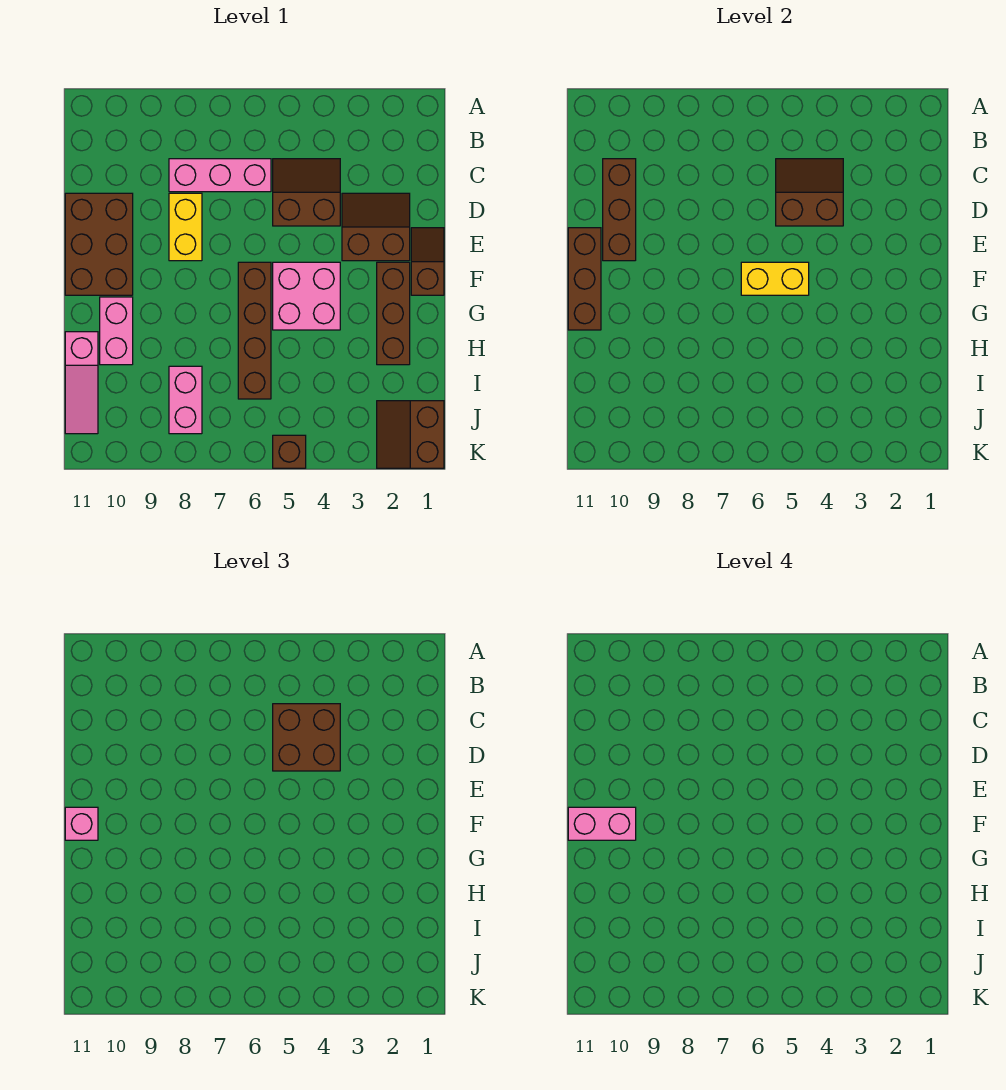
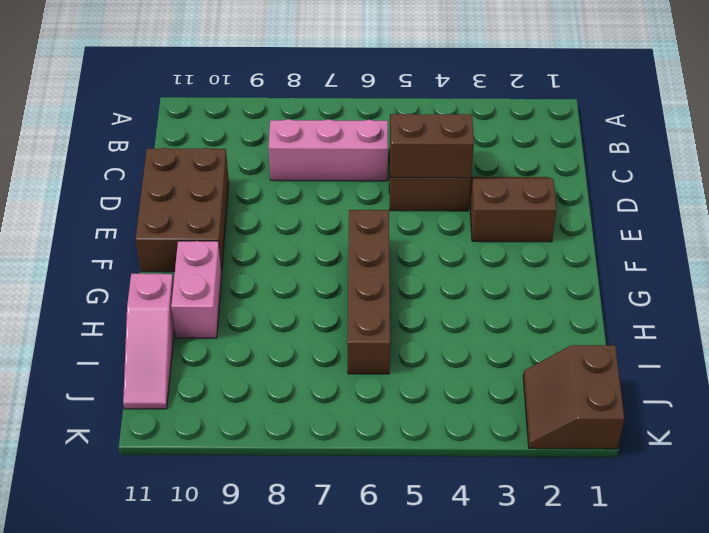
none -> yellow brick D8:E8 level 1
none -> brown slope E1:F1 level 1 top F
none -> brown brick F2:H2 level 1

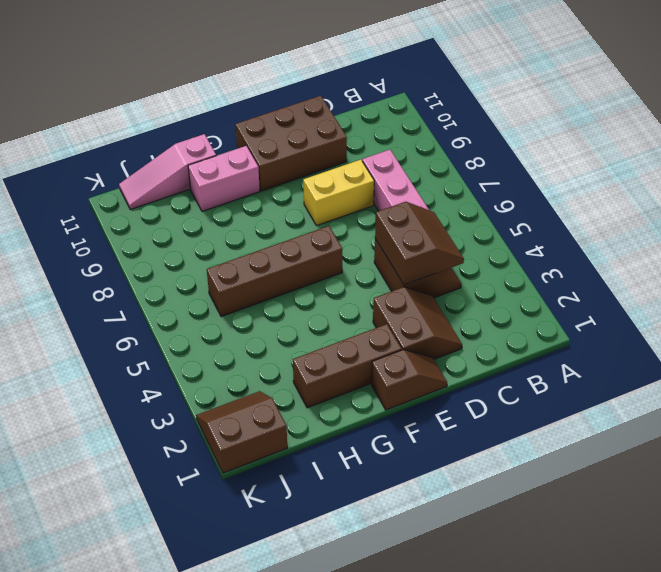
none -> pink brick F4:G5 level 1
none -> pink brick I8:J8 level 1
none -> brown brick K5 level 1

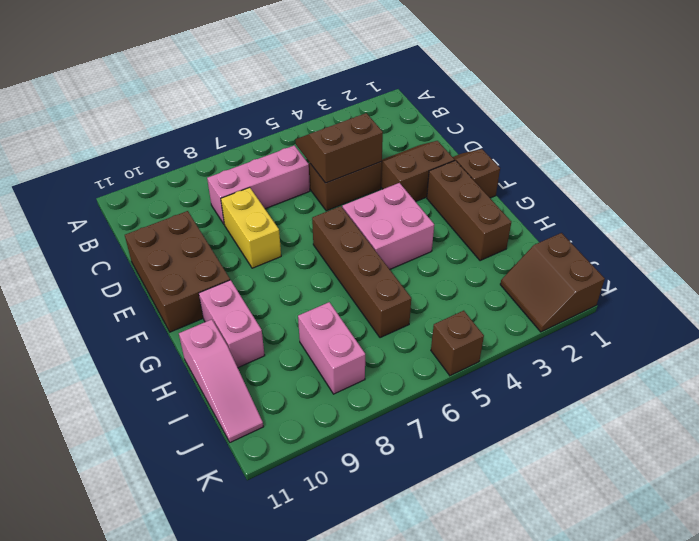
none -> brown brick C10:E10 level 2
none -> brown brick E11:G11 level 2
none -> yellow brick F5:F6 level 2

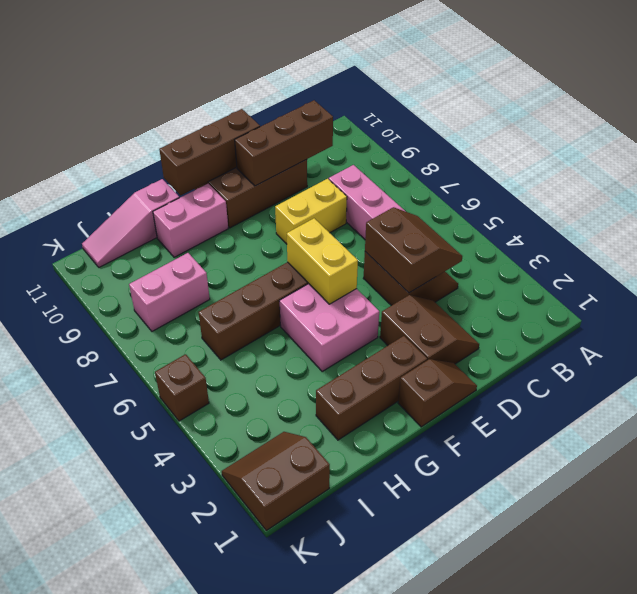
none -> brown brick C4:D5 level 3
none -> pink brick F11 level 3
none -> pink brick F10:F11 level 4

